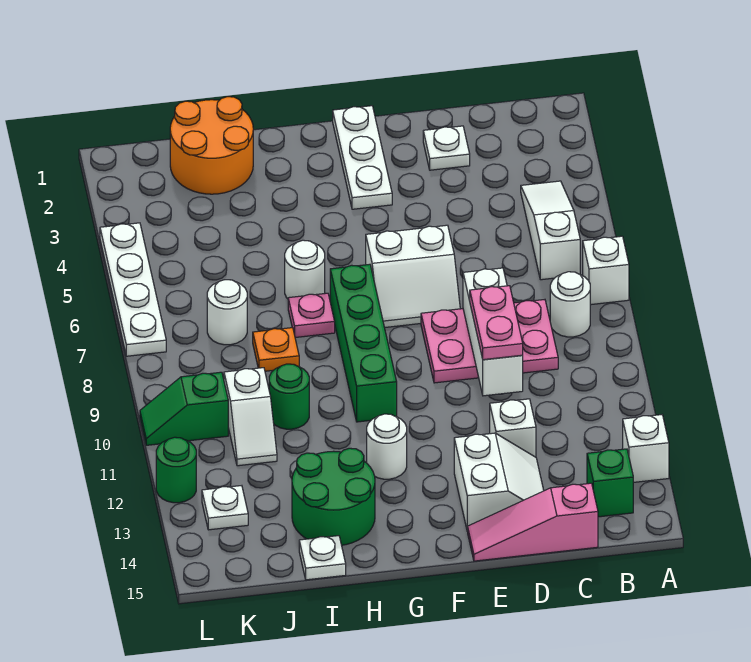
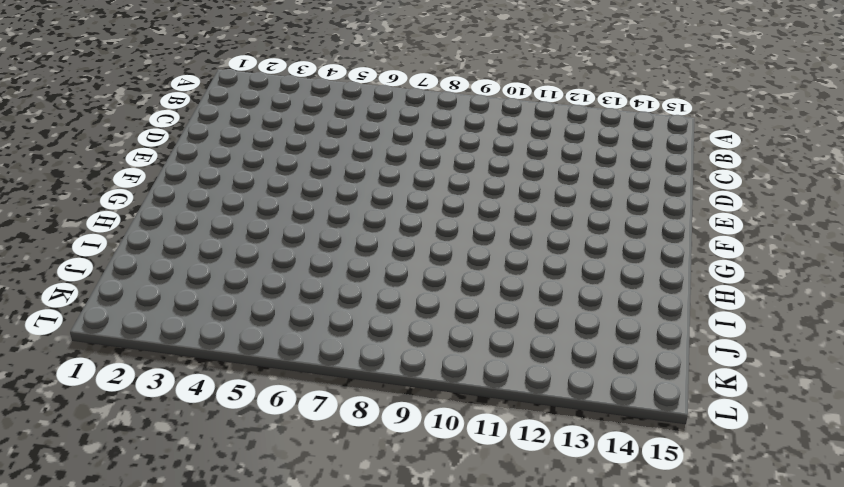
none -> white brick A7 level 1
none -> white brick A13 level 1
none -> white slope B4:B6 level 1 top 6

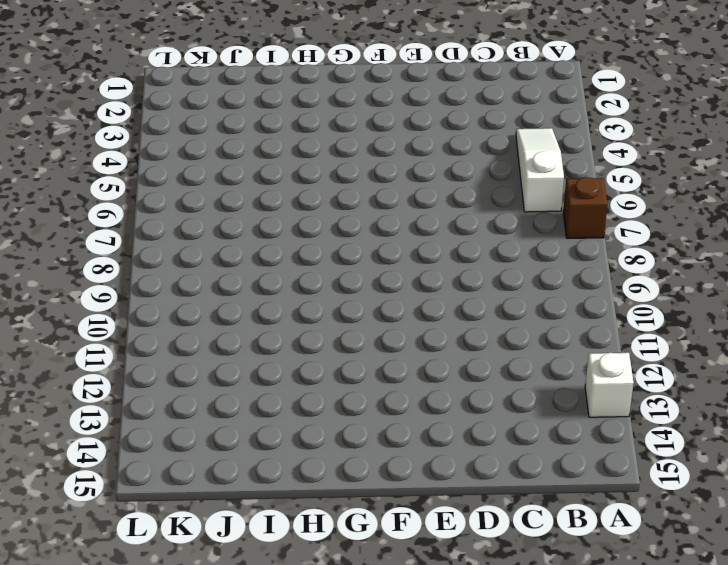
brown brick A7 level 1 -> white brick A7 level 1
none -> white round brick B8 level 1
none -> green brick B14 level 1
none -> pink plate C8:E9 level 1

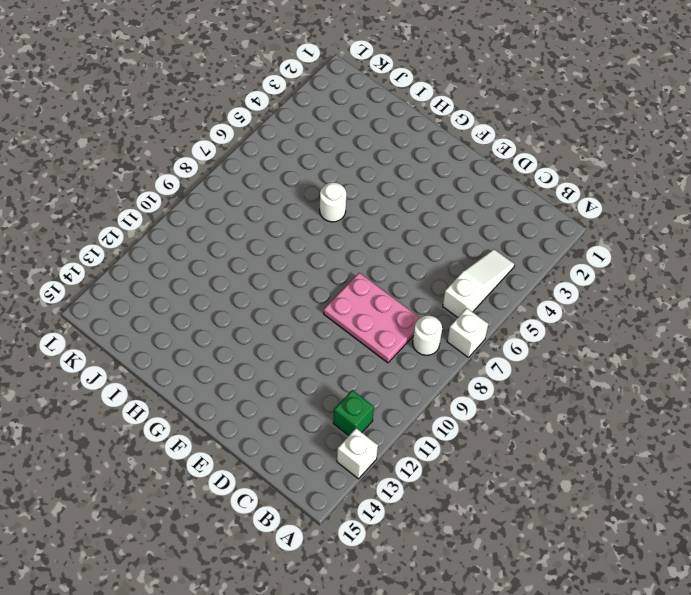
green brick B12 level 1 -> green brick B14 level 1
none -> pink slope C15:E15 level 1 top C
none -> white plate D2 level 1
none -> white brick D12 level 1

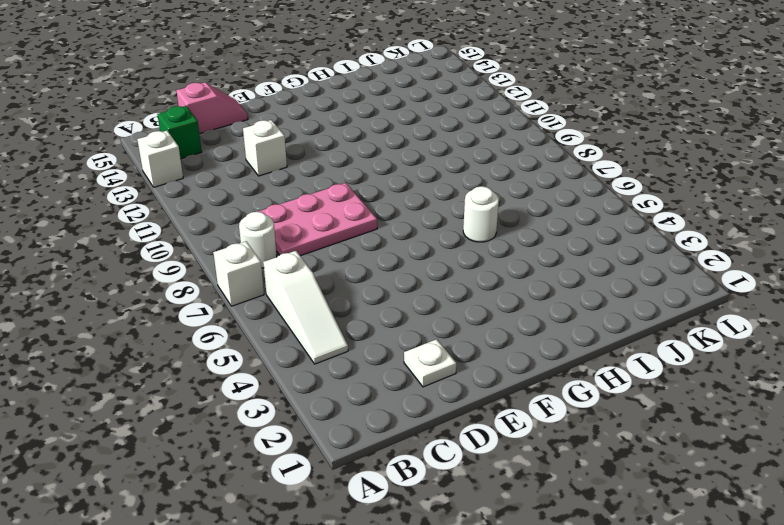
pink slope C15:D15 level 1 top C -> pink slope C15:E15 level 1 top C
none -> white slope D13:E14 level 1 top E
none -> white slope E6:F7 level 1 top 6
none -> white plate F1:F3 level 1

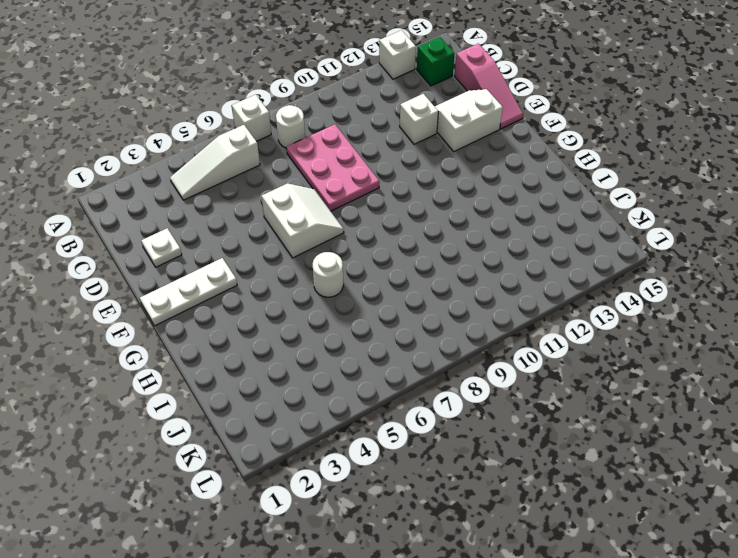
none -> green brick G7:G10 level 1
none -> white round brick G12 level 1
none -> pink plate H7 level 1

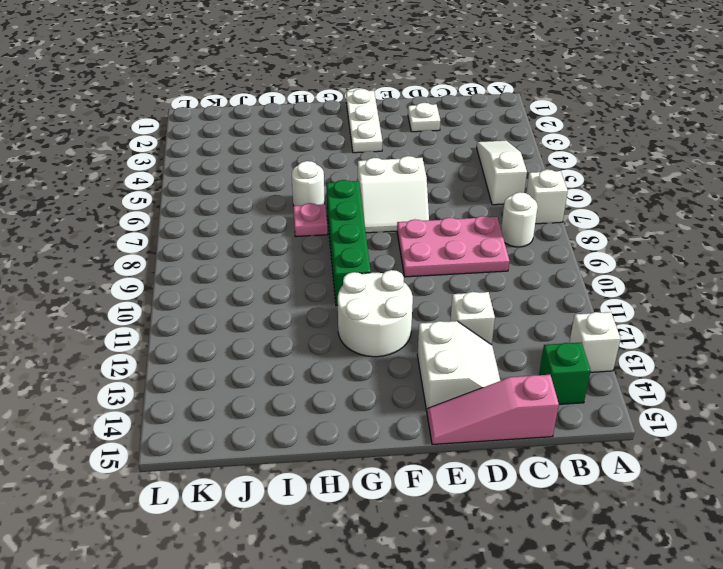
white round brick F11:G12 level 1 -> white round brick G12 level 1
none -> green round brick H13:I14 level 1
none -> orange round brick I1:J2 level 1
none -> orange plate I8 level 1

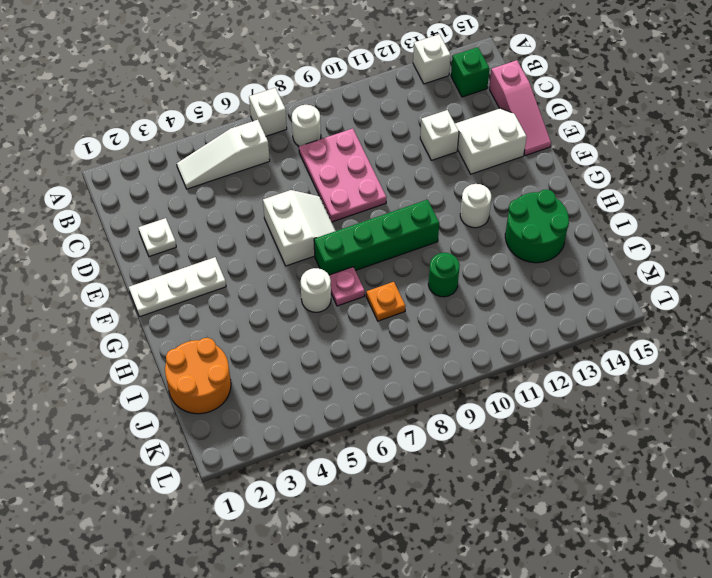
none -> white plate I15 level 1
none -> white round brick J7 level 1
none -> white slope J10:J11 level 1 top 10

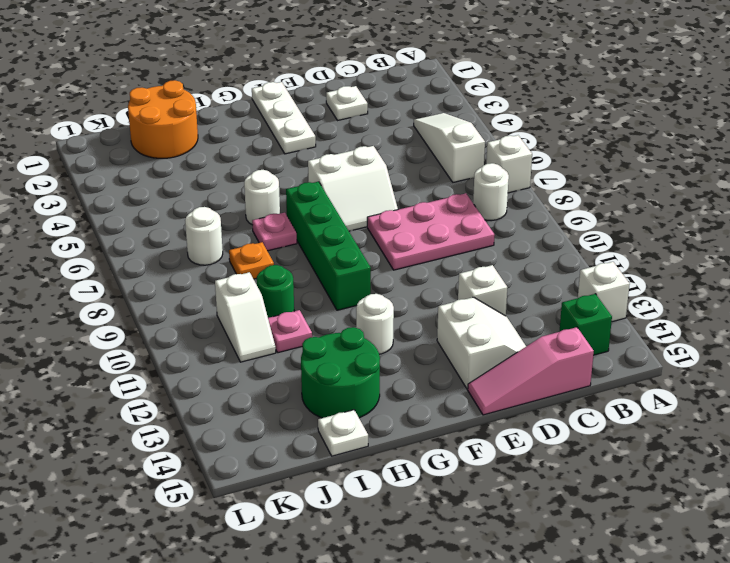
pink plate I11 level 1 -> none
none -> green slope K10:L10 level 1 top K
none -> white plate K13 level 1
none -> white plate L4:L7 level 1

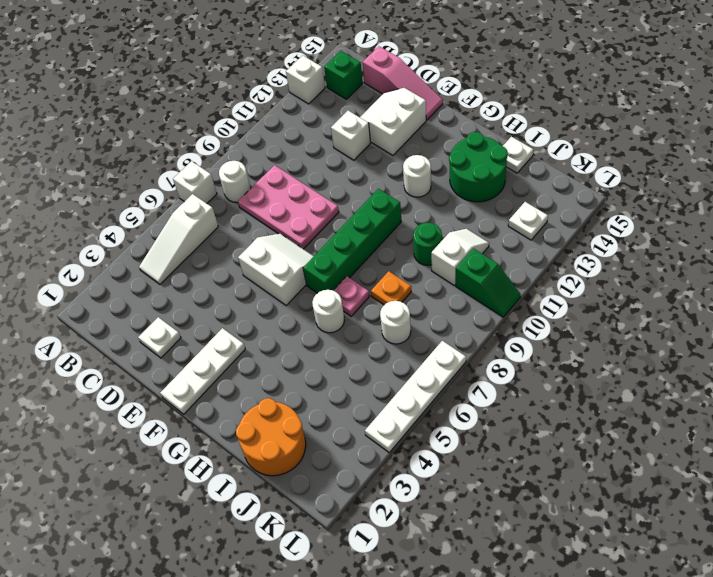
none -> green round brick L12 level 1
none -> white brick D8:D10 level 2
none -> pink plate D9:D10 level 3

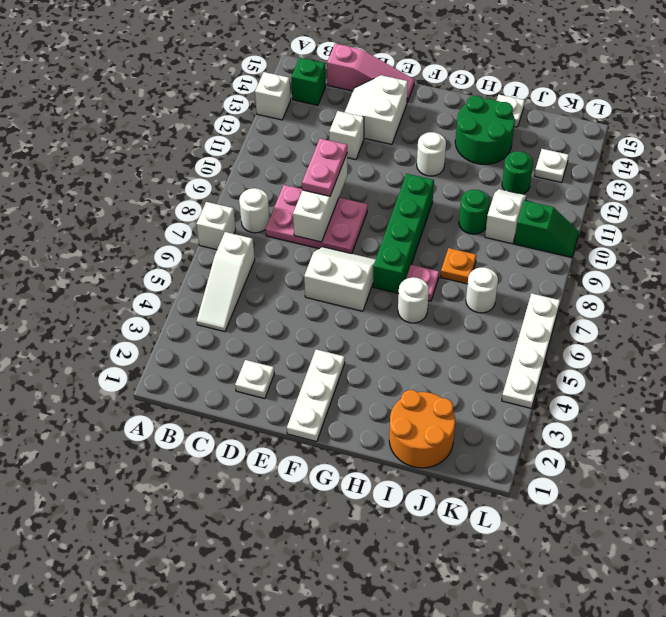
green round brick J12 level 1 -> green round brick L12 level 1

